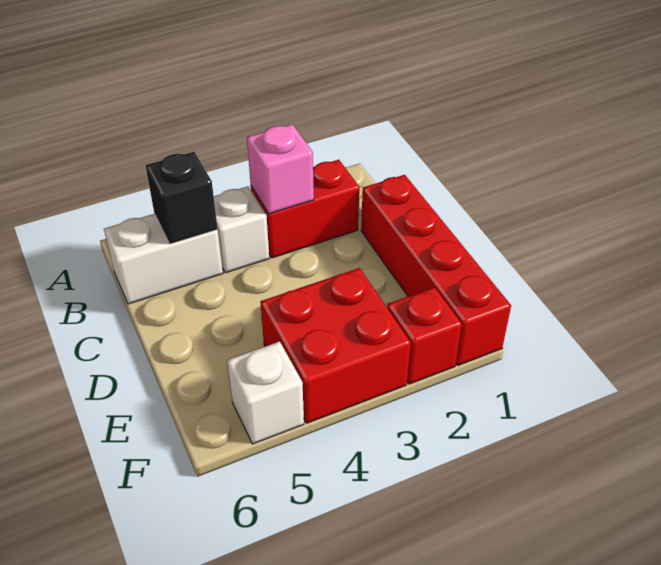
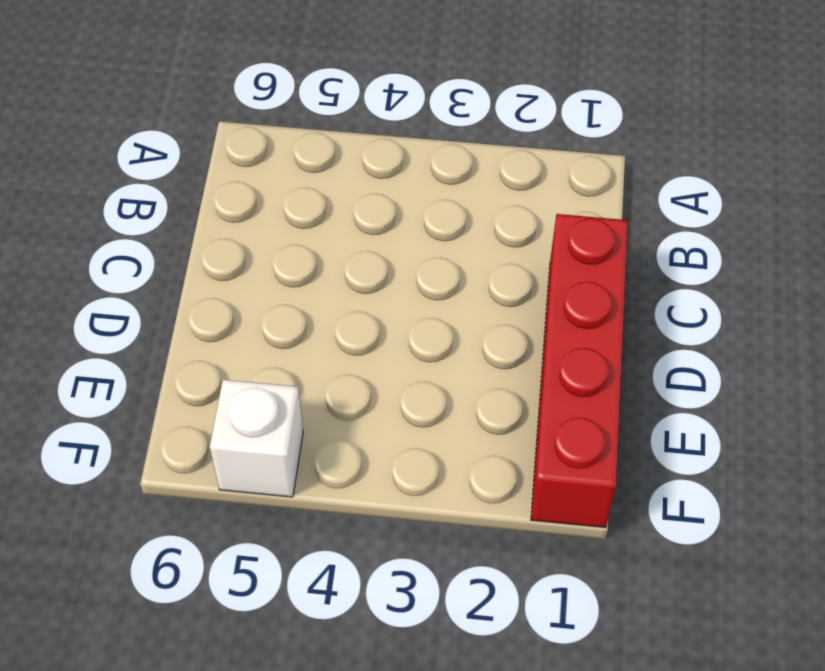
none -> red brick B2:B3 level 1
none -> white brick B4 level 1

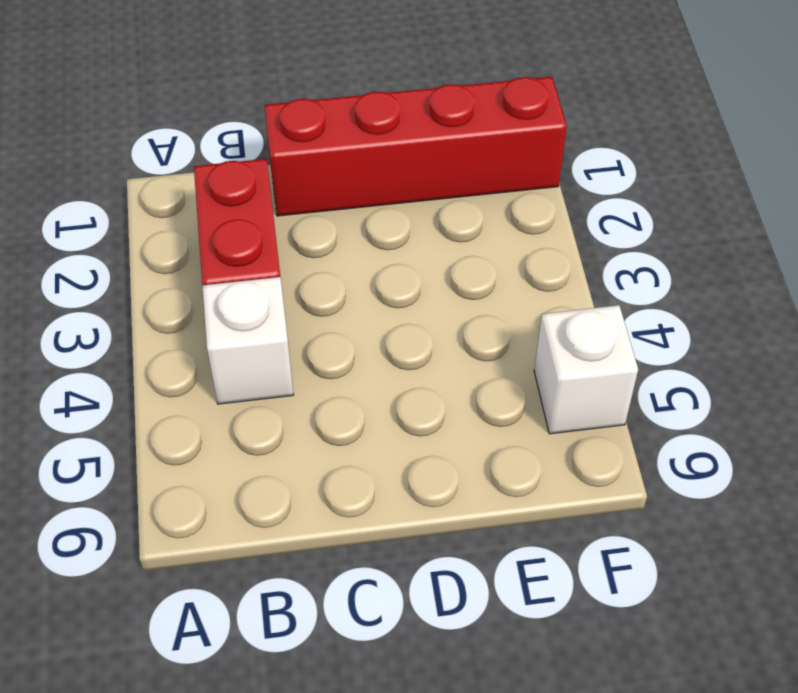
none -> white brick B5:B6 level 1
none -> red brick E3:F4 level 1

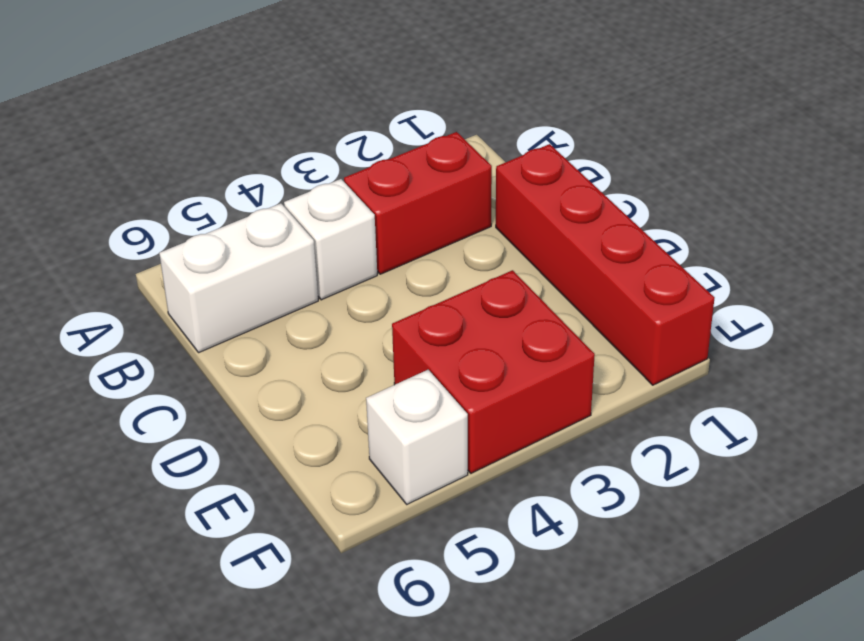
none -> red brick F2 level 1
none -> pink brick B3 level 2

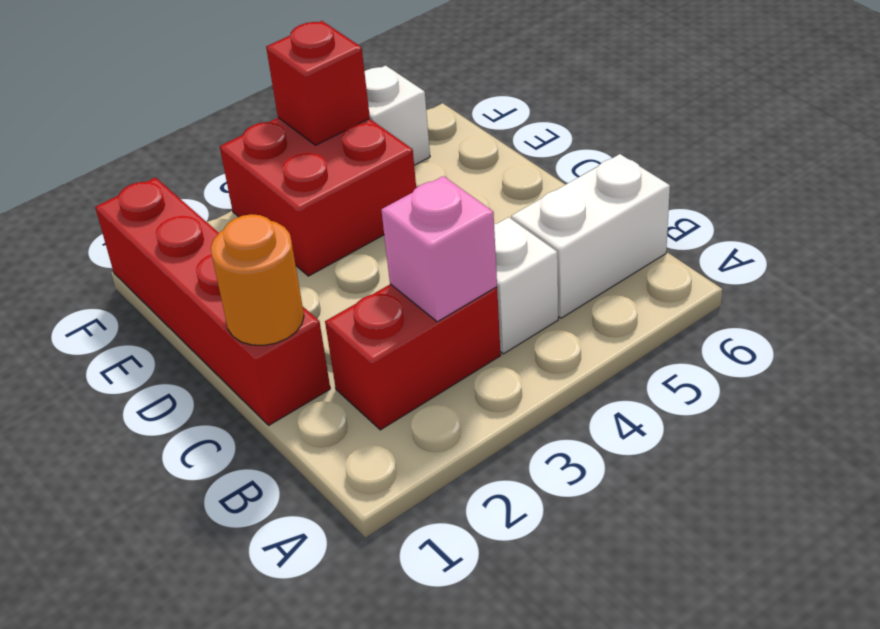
orange round brick C1 level 2 -> none
red brick F4 level 2 -> red brick F2 level 1
none -> black brick B5 level 2

